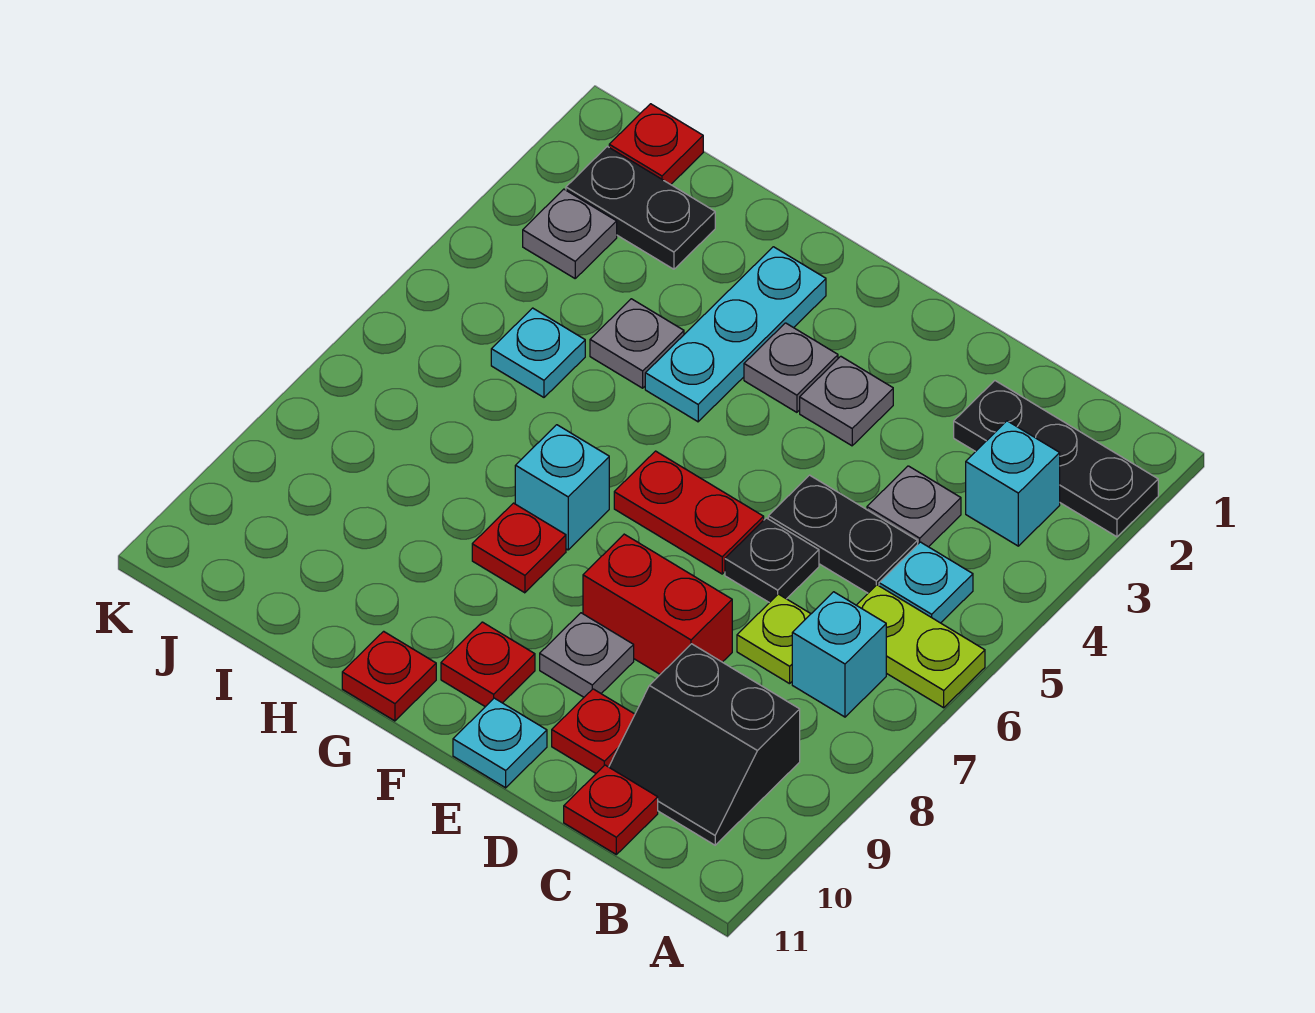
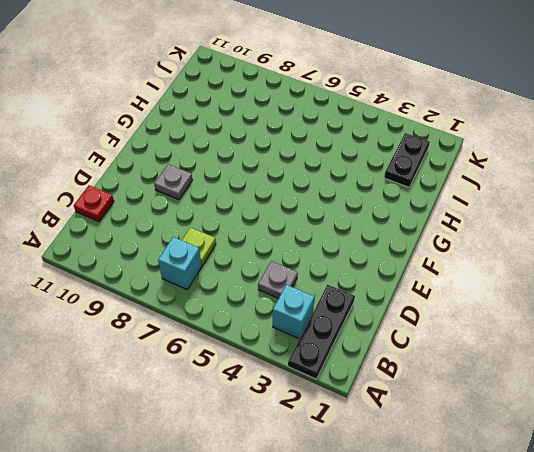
none -> lime plate A6:B6 level 1
none -> cyan plate B5 level 1
none -> black slope B9:C10 level 1 top 9

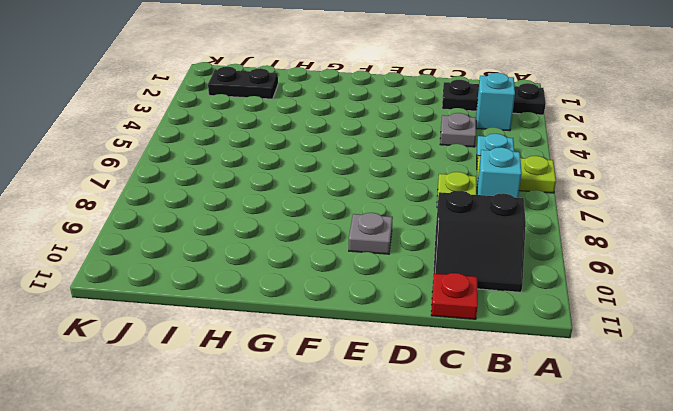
none -> black plate C5:D5 level 1
none -> black plate D6 level 1
none -> red brick D8:E8 level 1

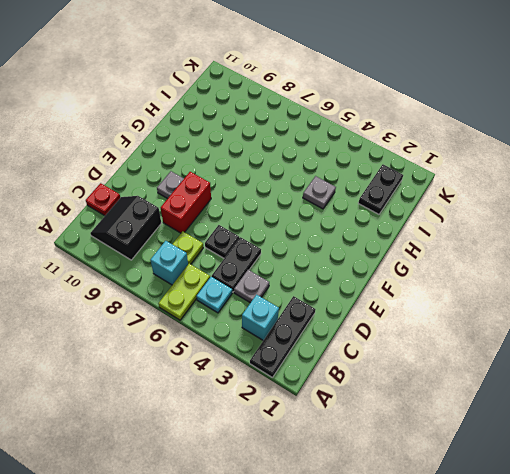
none -> red plate D10 level 1
none -> grey plate E3 level 1
none -> red plate E6:F6 level 1

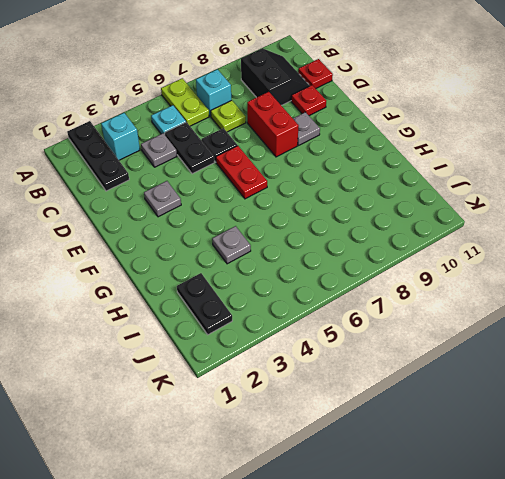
none -> cyan plate E11 level 1
none -> grey plate F3 level 1
none -> red plate F10 level 1

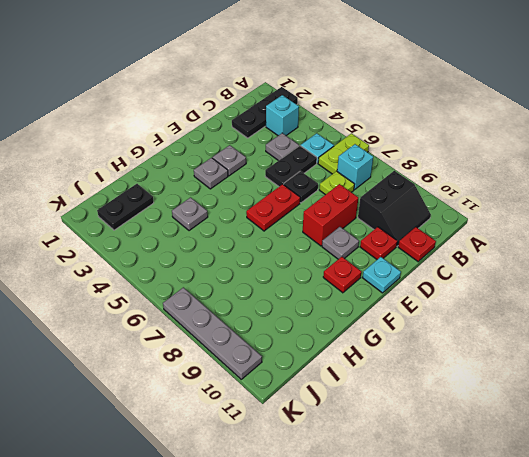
grey plate K7:K10 level 1 -> none
none -> cyan plate G2:G4 level 1
none -> cyan brick G7 level 1
none -> red plate G8 level 1

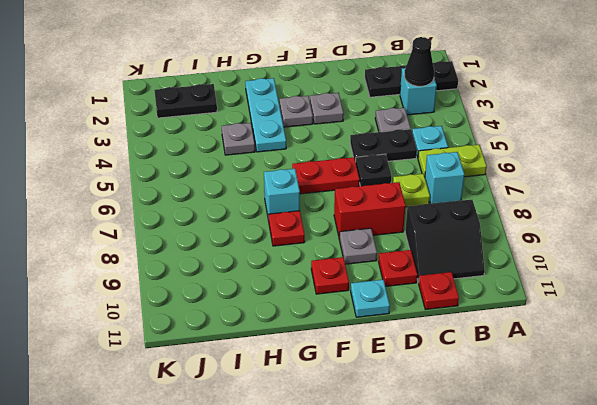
black cone B3 level 2 -> none
none -> red plate G11 level 1
none -> cyan plate I5 level 1
none -> red plate J1 level 1

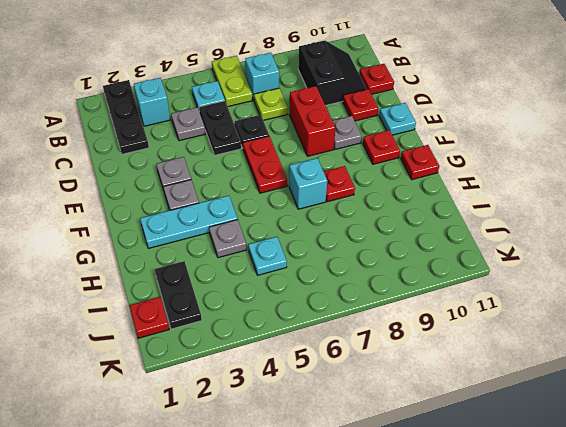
none -> grey plate J3 level 1

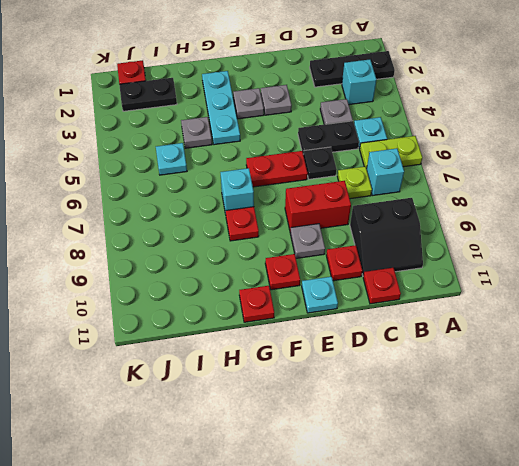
none -> grey plate J3 level 1

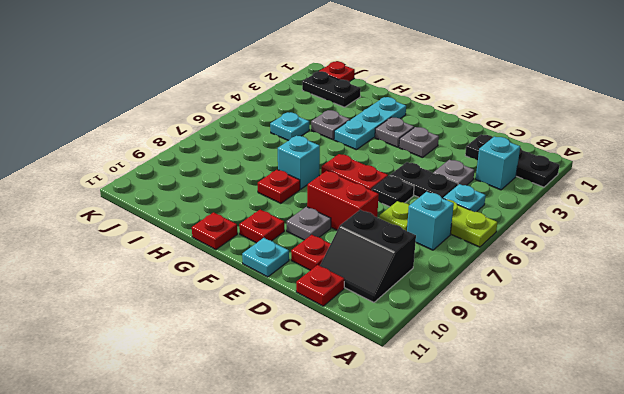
none -> grey plate J3 level 1

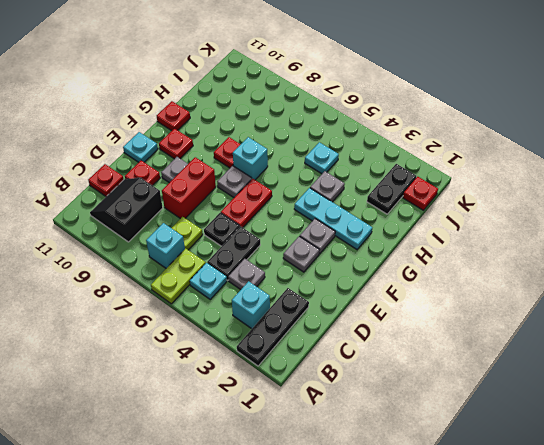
grey plate F7 level 1 -> grey plate J3 level 1

